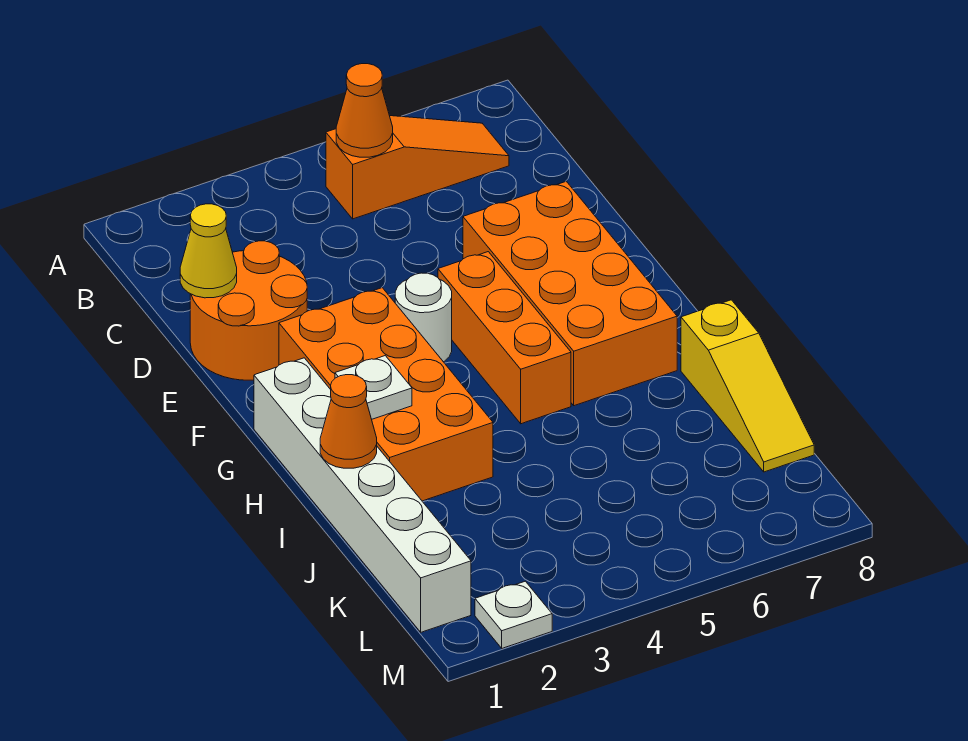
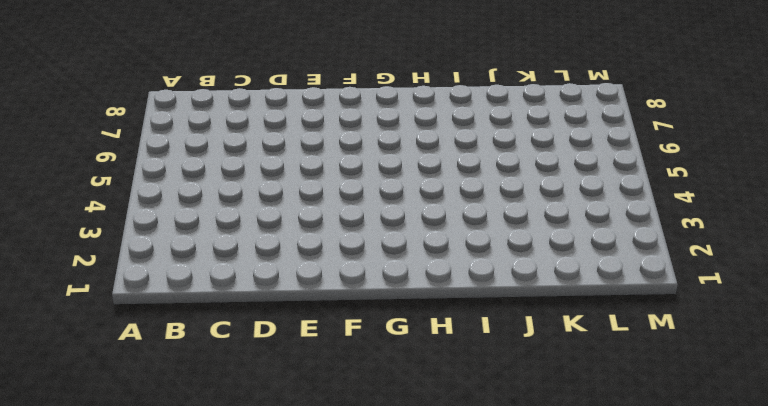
none -> orange slope B5:B7 level 1 top 5
none -> orange round brick D1:E2 level 1
none -> orange brick E6:H7 level 1

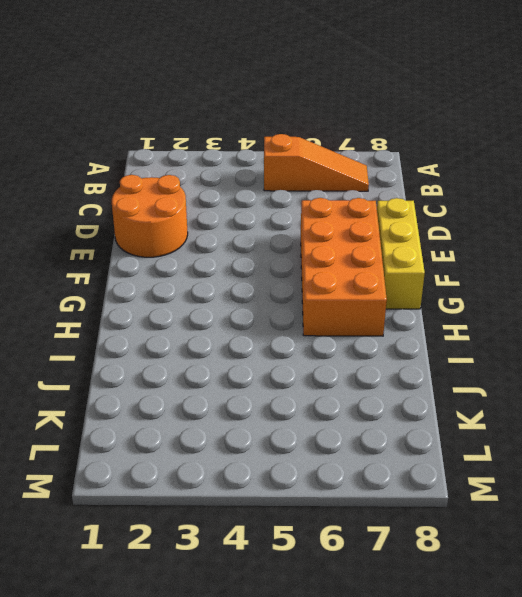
yellow brick E8:G8 level 1 -> none
none -> orange brick F2:I3 level 1
none -> white round brick F4 level 1
none -> orange brick F5:H5 level 1

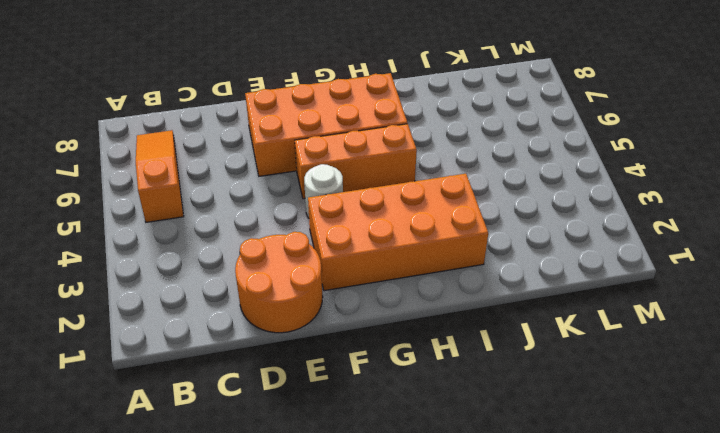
none -> white brick G1:L1 level 1
none -> yellow slope I8:K8 level 1 top I
none -> white plate M2 level 1

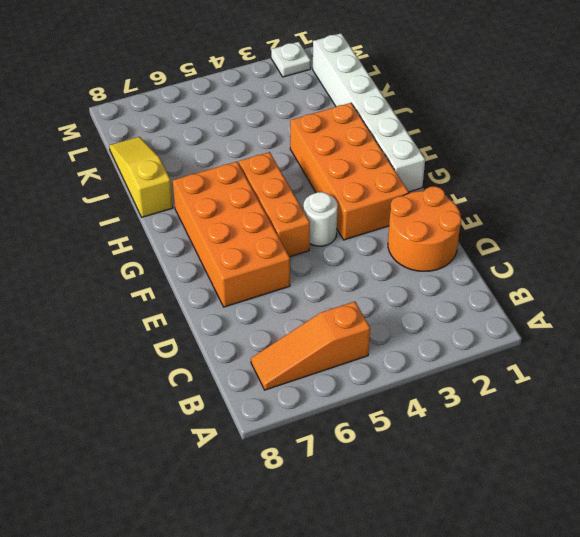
none -> orange cone B5 level 2
none -> yellow cone D1 level 2
none -> white plate H2 level 2

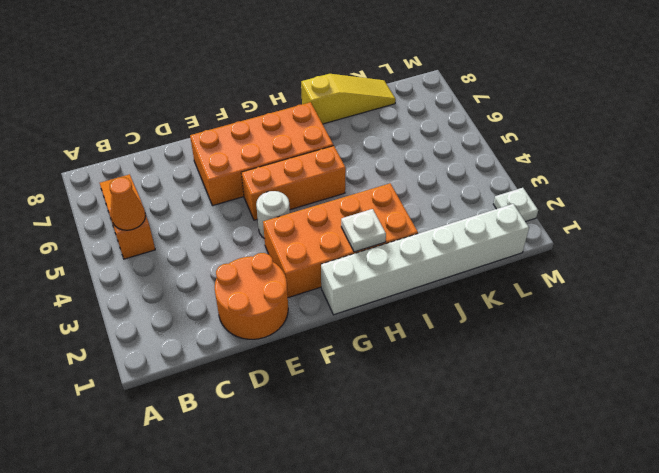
none -> yellow cone D1 level 2
none -> orange cone I1 level 2

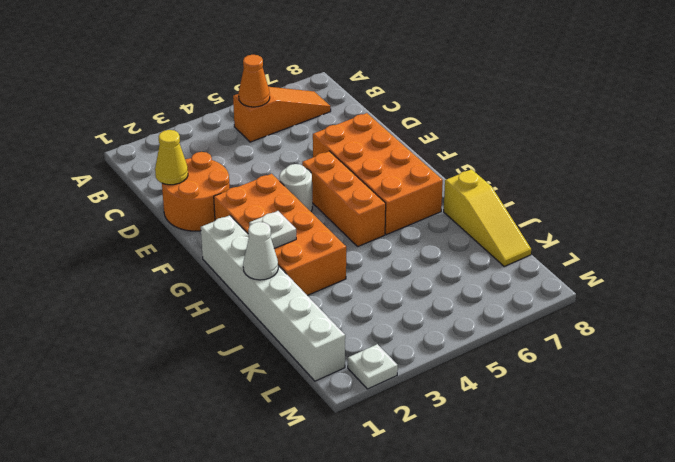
white cone I1 level 2 -> orange cone I1 level 2

